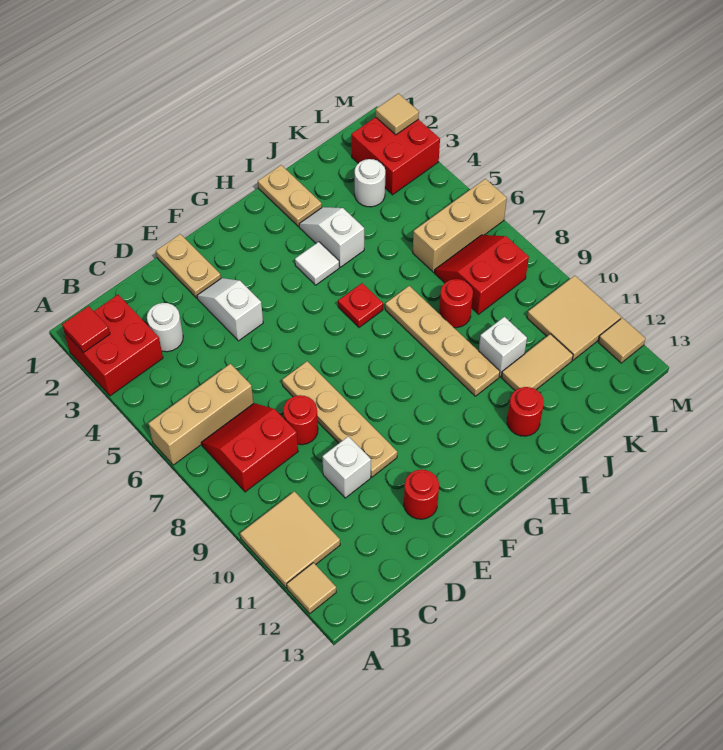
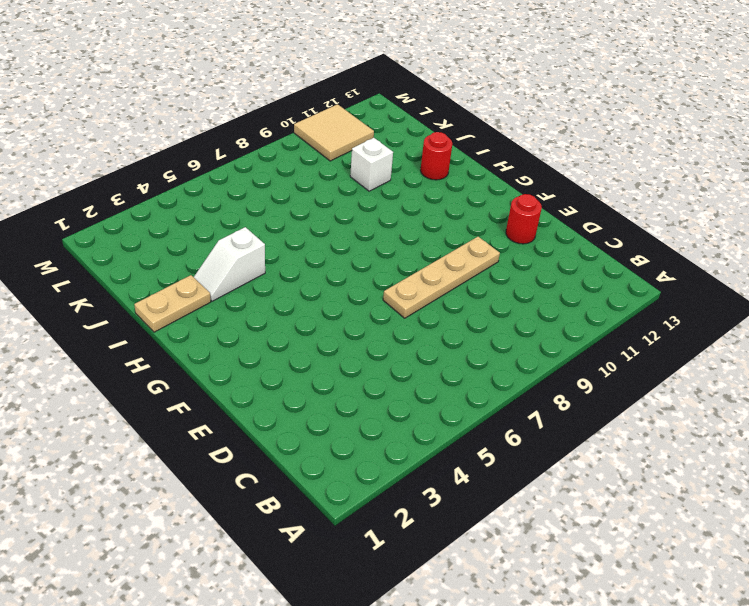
none -> red brick A2:B3 level 1
none -> tan brick A6:C6 level 1
none -> tan tile A10:B11 level 1

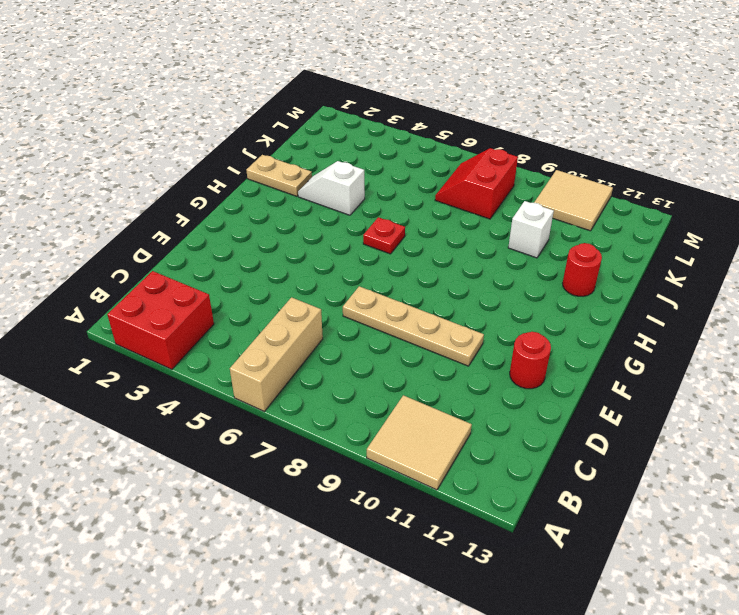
none -> tan tile A12 level 1
none -> red slope B7:C8 level 1 top 8
none -> white round brick C3 level 1

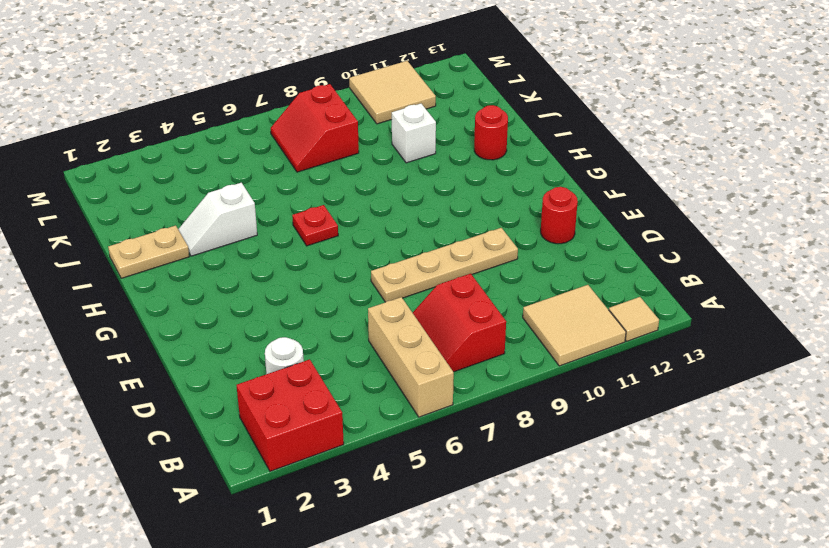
none -> red round brick D8 level 1
none -> white brick D10 level 1
none -> tan plate E1:E2 level 1

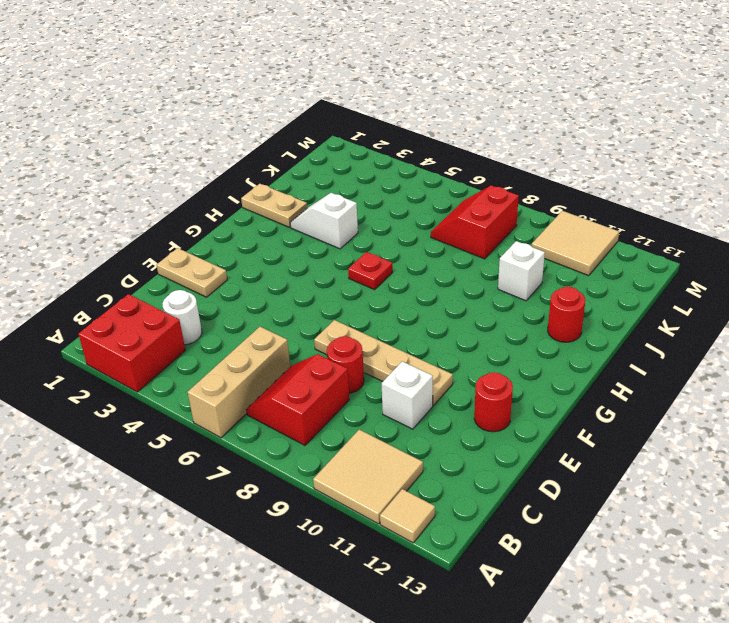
none -> white slope E3:E4 level 1 top 4
none -> white tile H4 level 1
none -> tan plate I7:I10 level 1

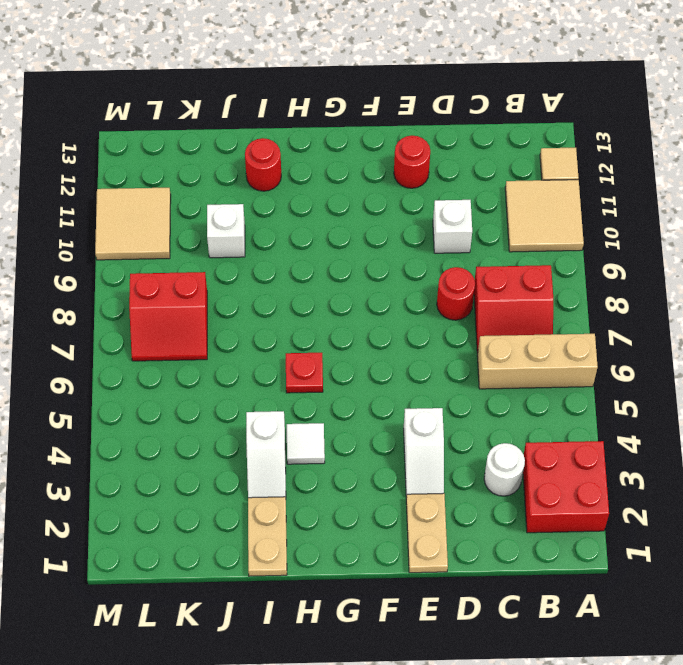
none -> tan plate E7:E10 level 1
none -> tan plate I7:I10 level 1
none -> red round brick J8 level 1

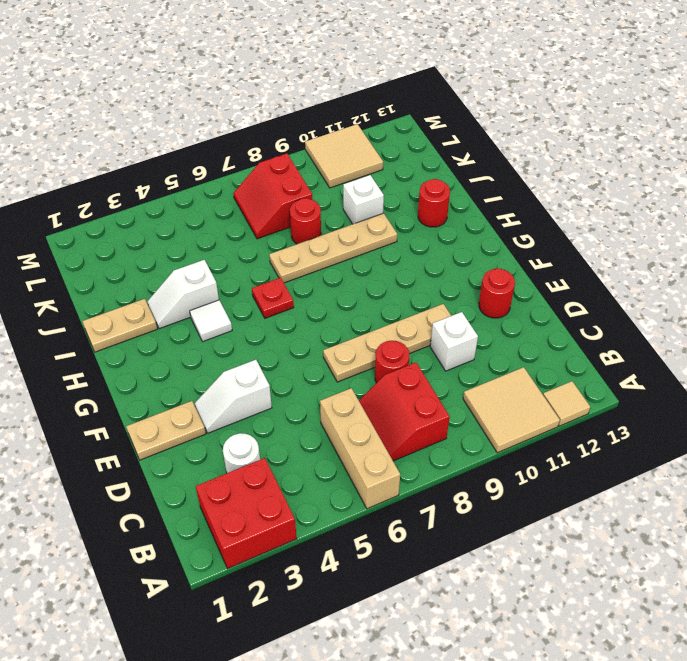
none -> tan tile J11:K11 level 1
none -> white round brick K3 level 1
none -> tan brick K6:M6 level 1

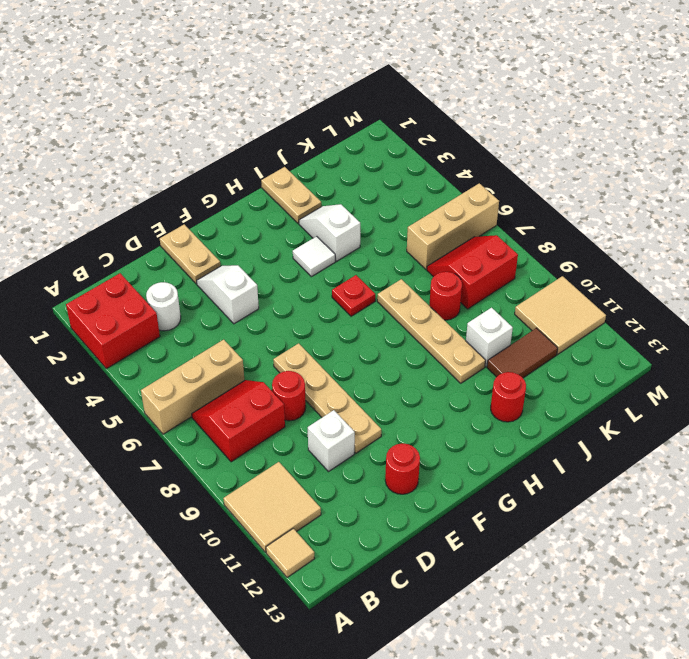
brown tile J11:K11 level 1 -> tan tile J11:K11 level 1
none -> white round brick K3 level 1
none -> red brick L2:M3 level 1
none -> tan tile M12 level 1

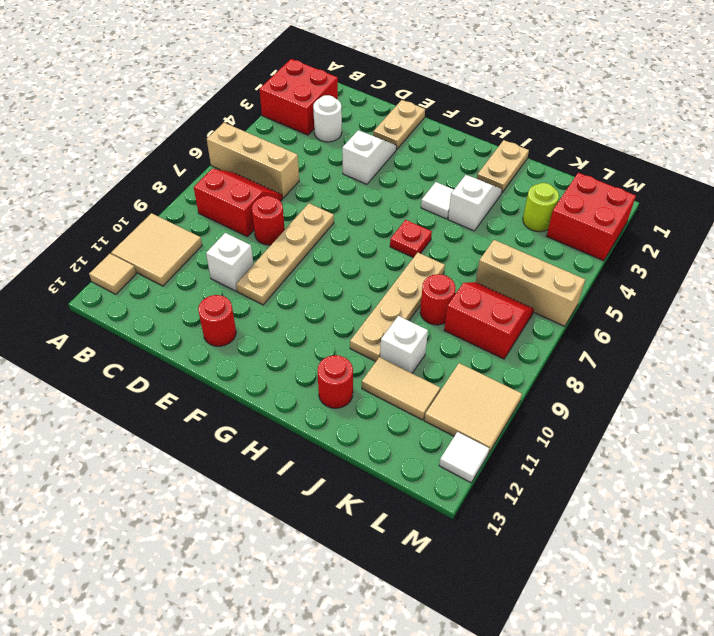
lime round brick K3 level 1 -> white round brick K3 level 1
white tile M12 level 1 -> tan tile M12 level 1
none -> red tile A2 level 2
none -> tan tile M2 level 2

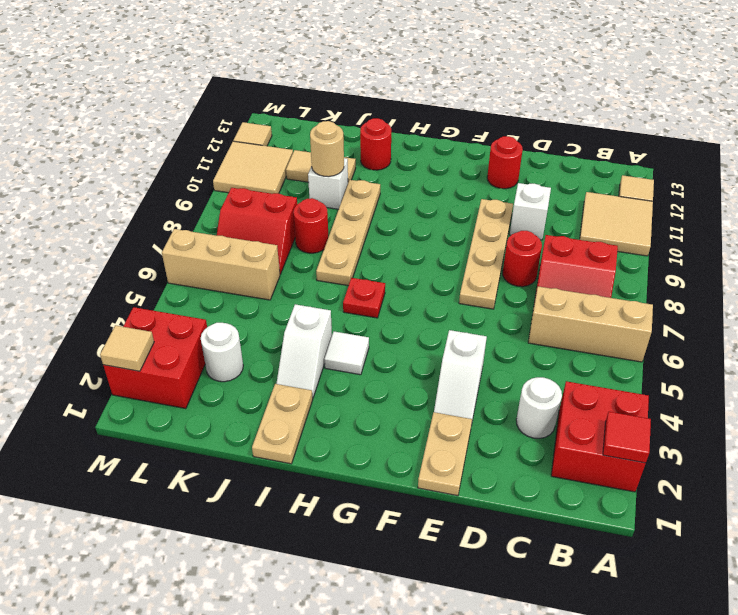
tan round brick J10 level 2 -> none

